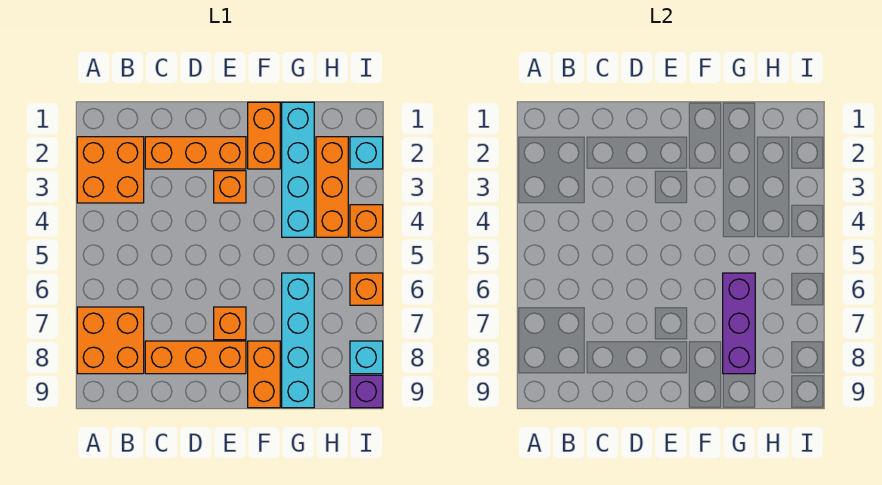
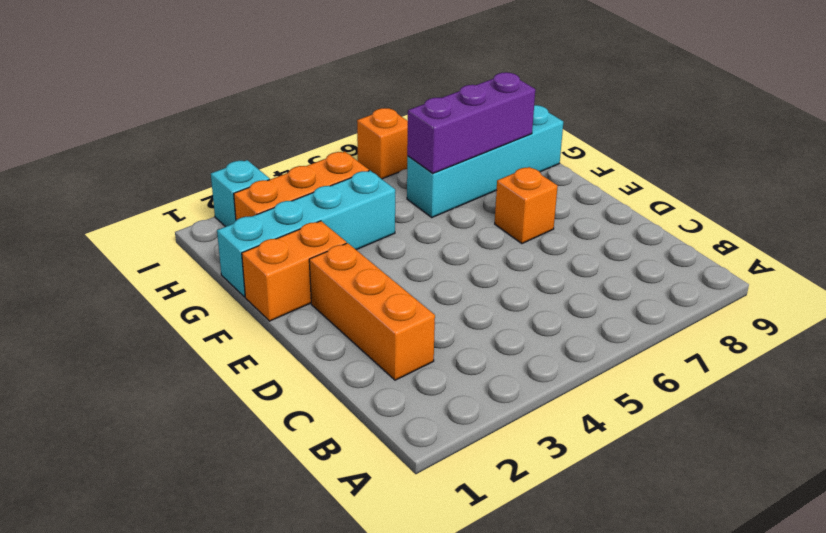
none -> orange brick A2:B3 level 1
none -> orange brick A7:B8 level 1
none -> orange brick C8:E8 level 1

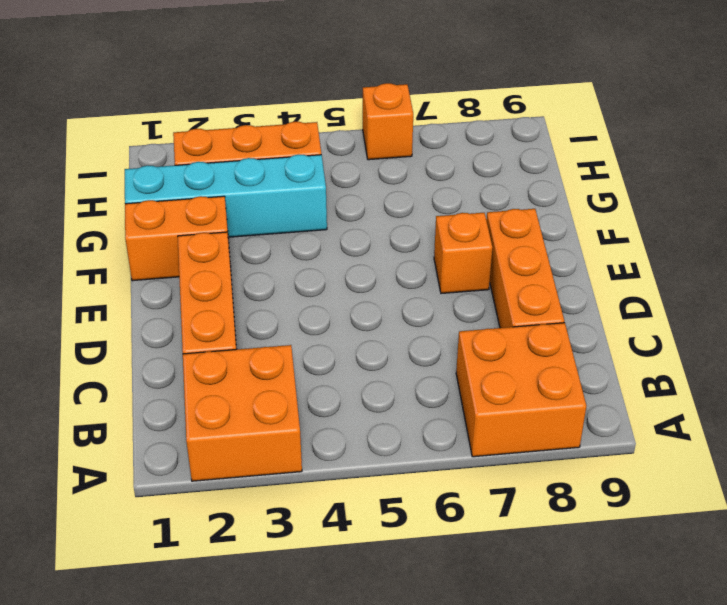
none -> orange brick E3 level 1
none -> orange brick F8:F9 level 1
none -> cyan brick G6:G9 level 1

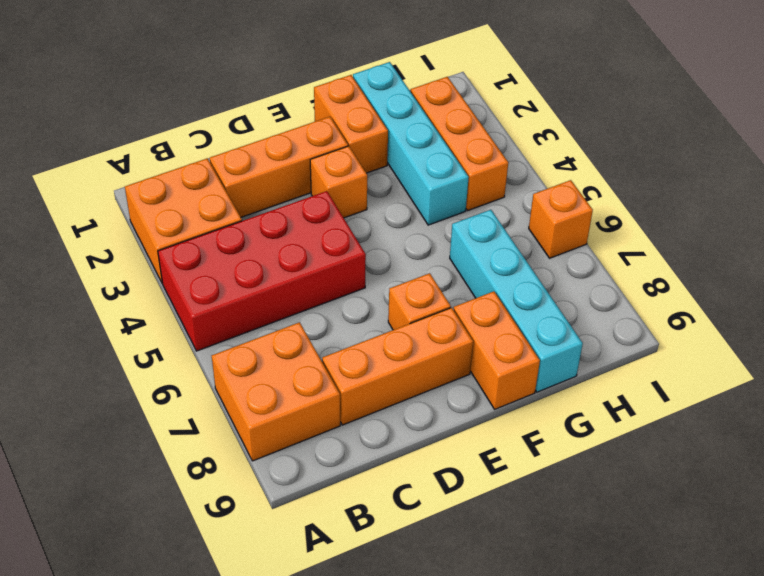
red brick A4:D5 level 1 -> none
none -> cyan brick I2 level 1
none -> orange brick I4 level 1
none -> cyan brick I8 level 1

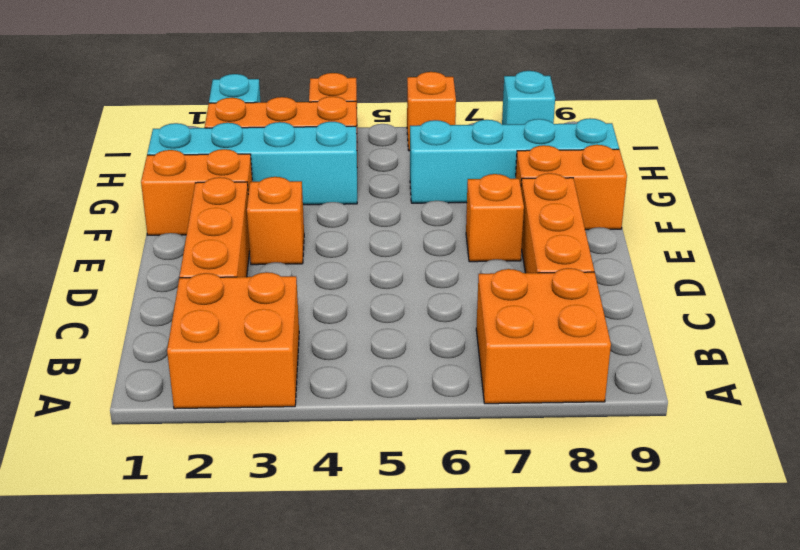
none -> purple brick I9 level 1
none -> purple brick G6:G8 level 2

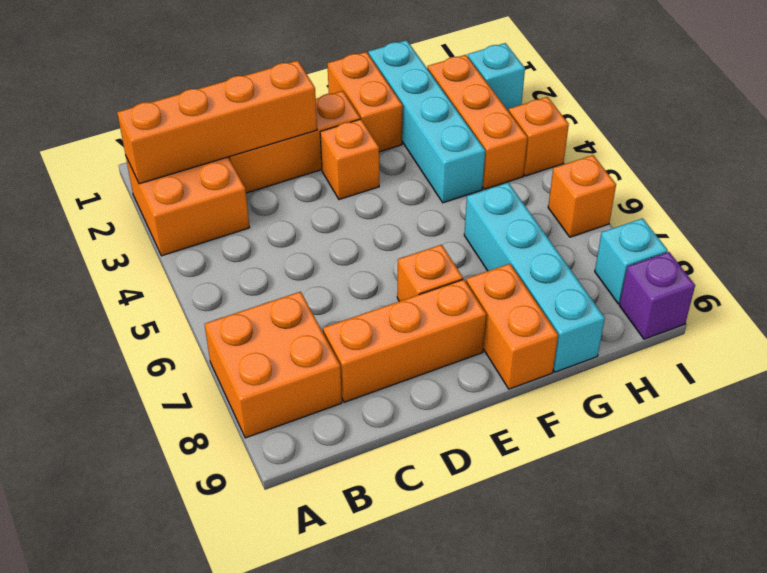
orange brick A2:D2 level 2 -> none
none -> purple brick G6:G8 level 2

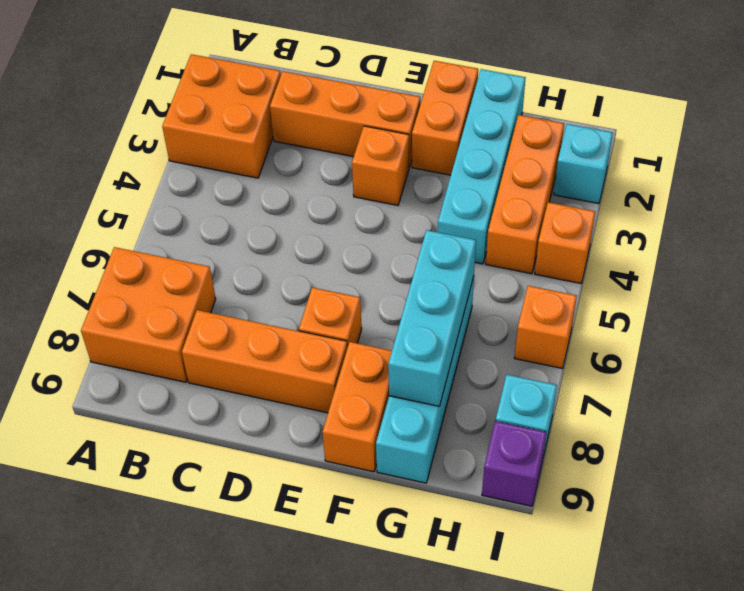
cyan brick G6:G8 level 2 -> purple brick G6:G8 level 2

